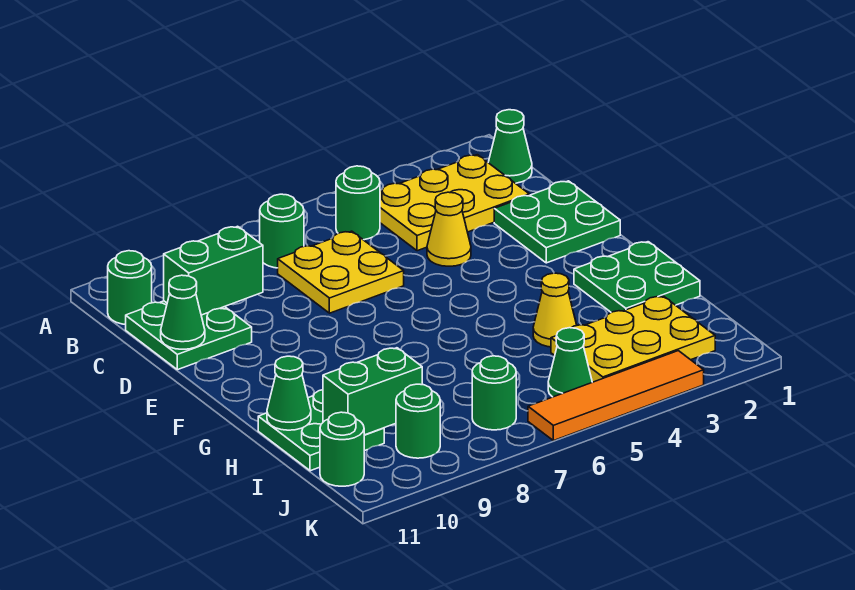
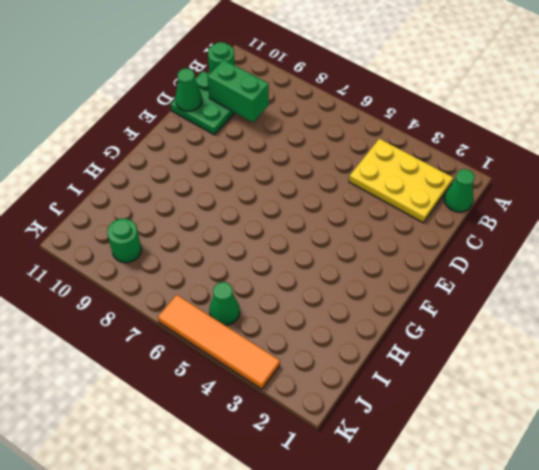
none -> green round brick B5 level 1
none -> green round brick B7 level 1
none -> yellow plate C6:D7 level 1

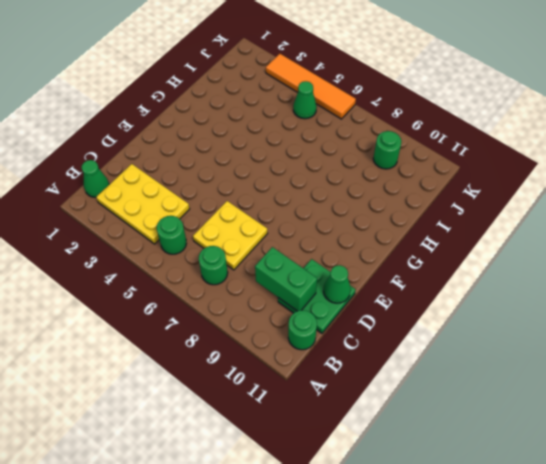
none -> green plate D1:E2 level 1
none -> yellow cone D4 level 1
none -> green plate G1:H2 level 1

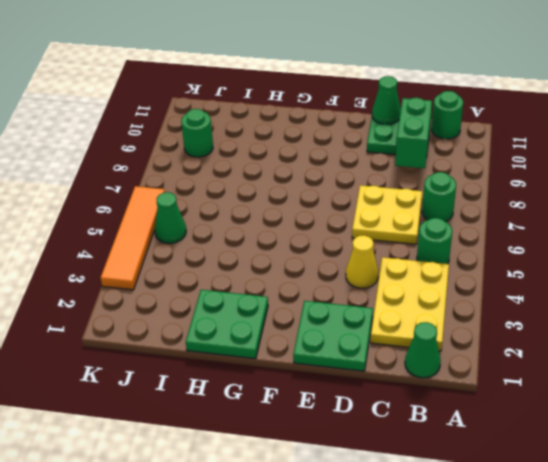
none -> yellow cone H4 level 1
none -> green plate H10:I11 level 1
none -> yellow plate I2:J4 level 1

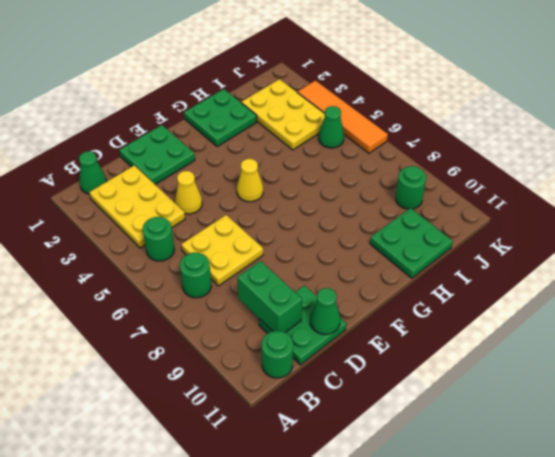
yellow cone F5 level 1 -> yellow cone H4 level 1
none -> green round brick J7 level 1
none -> green round brick J11 level 1
none -> green cone H11 level 2

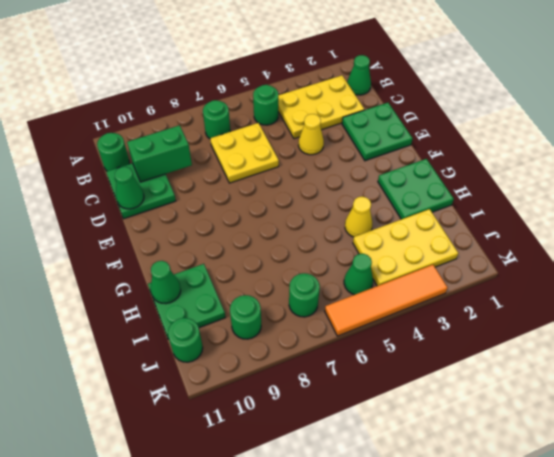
none -> green brick I9:I10 level 2

